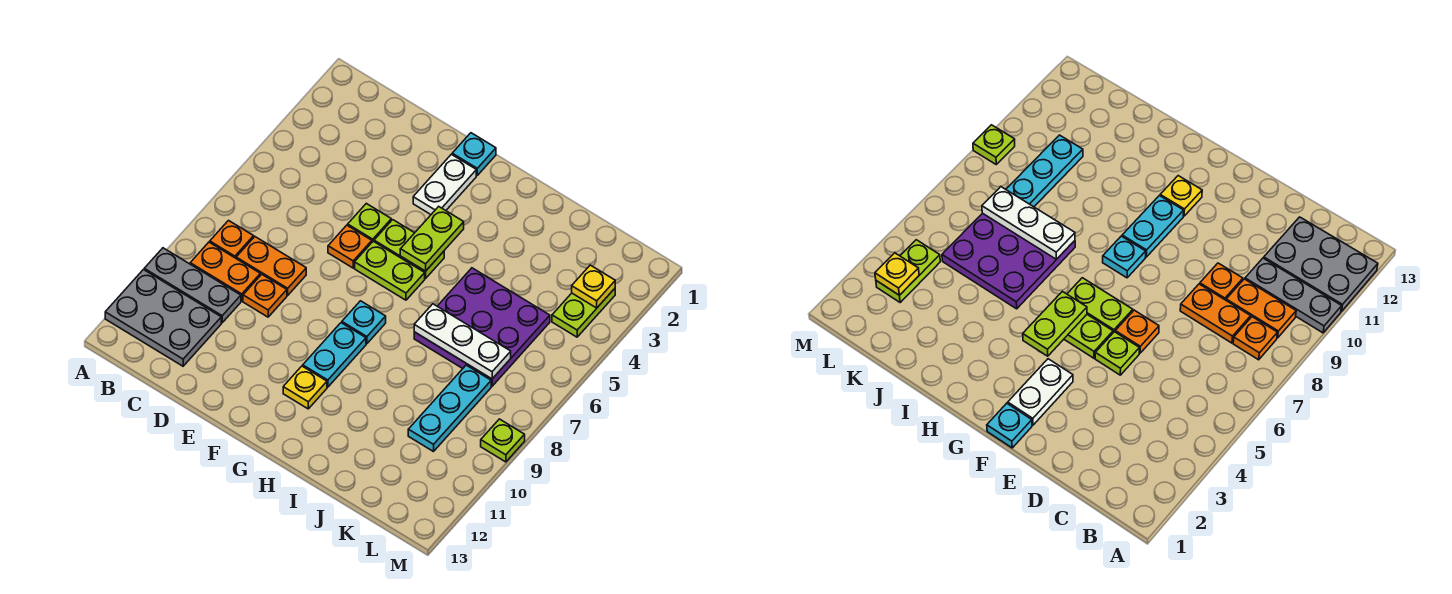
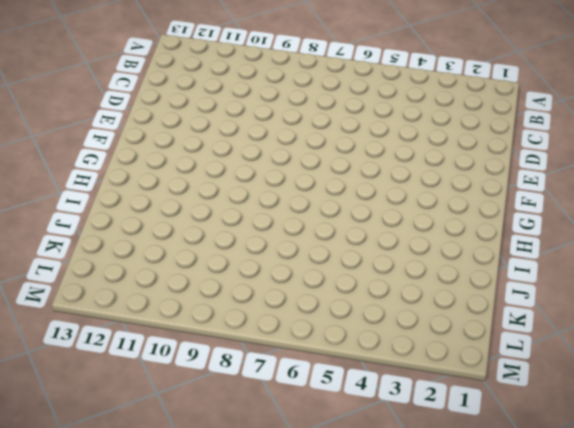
none -> grey plate A10:C10 level 1
none -> grey plate A11:C12 level 1
none -> orange plate B8 level 1

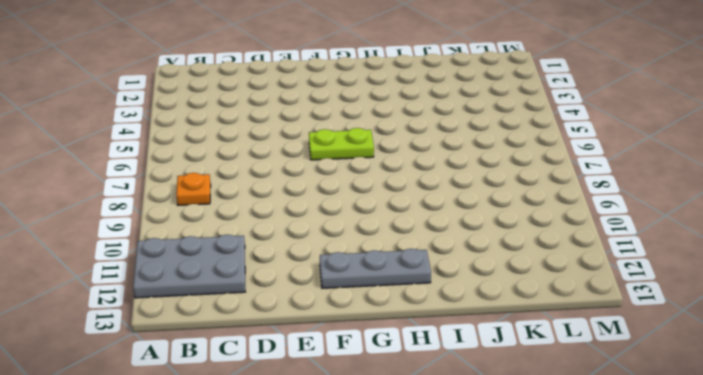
grey plate F12:H12 level 1 -> grey plate A10:C10 level 1
none -> orange plate B9:C9 level 1
none -> orange plate C8:D8 level 1
none -> orange plate D9 level 1

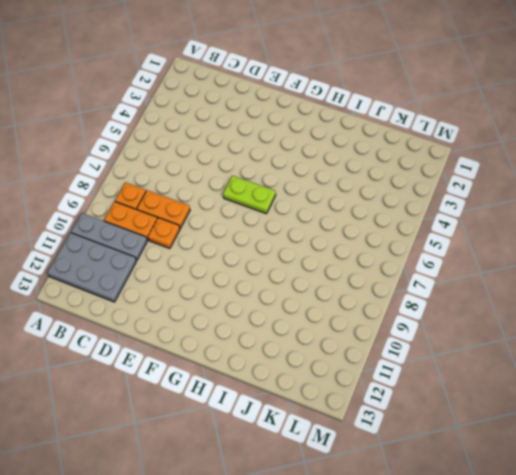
none -> lime plate E5 level 1
none -> orange plate E6 level 1
none -> cyan plate F1 level 1

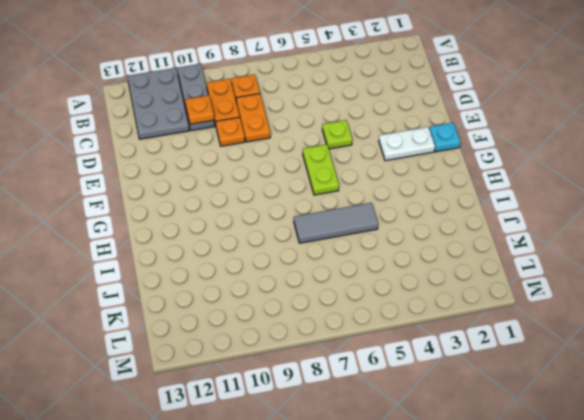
orange plate C10 level 2 -> orange plate E6 level 1
grey tile I5:I7 level 1 -> purple plate I5:K7 level 1
none -> lime plate F5:G5 level 1
none -> cyan plate G8 level 1
none -> cyan plate G9:G10 level 1

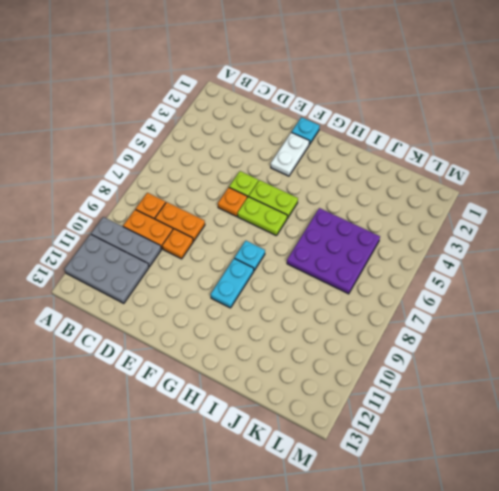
none -> yellow plate G11 level 1
none -> cyan plate K8:K10 level 1
none -> lime plate L3:L4 level 1

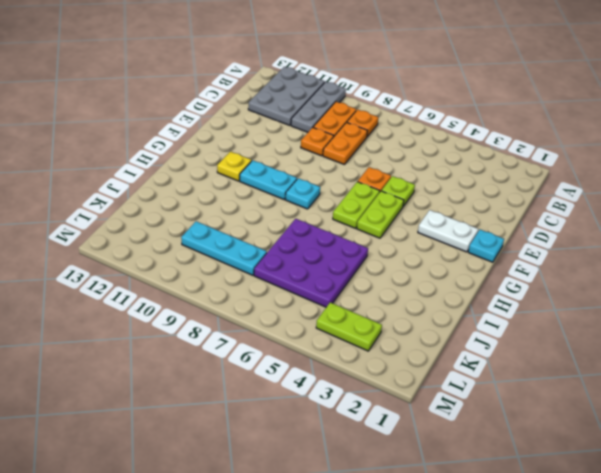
none -> lime plate M9 level 1
none -> lime plate G4:G5 level 2
none -> white plate I7:K7 level 2

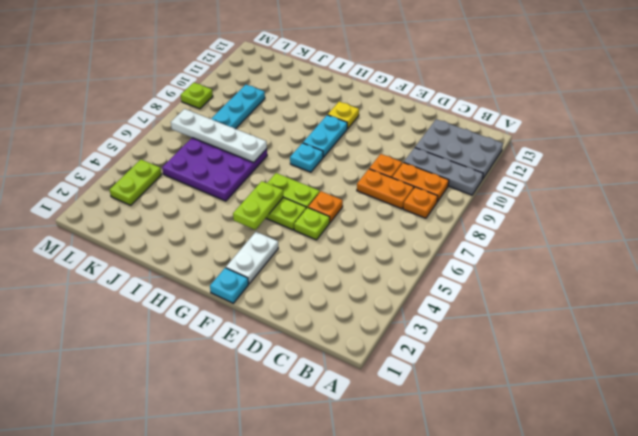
white plate I7:L7 level 2 -> white plate I7:K7 level 2
none -> yellow plate L3 level 2

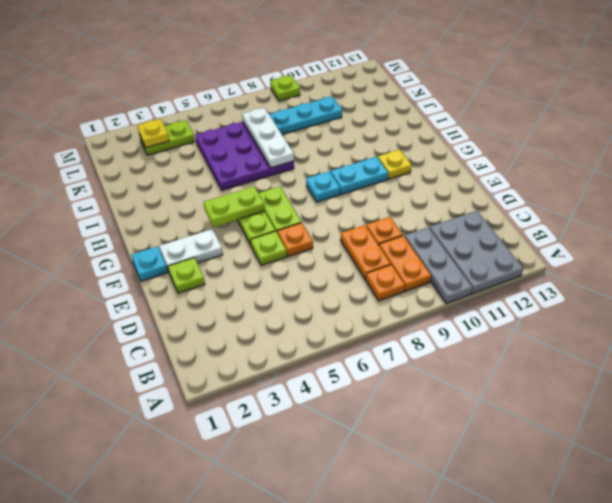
lime plate E2 level 1 -> none

